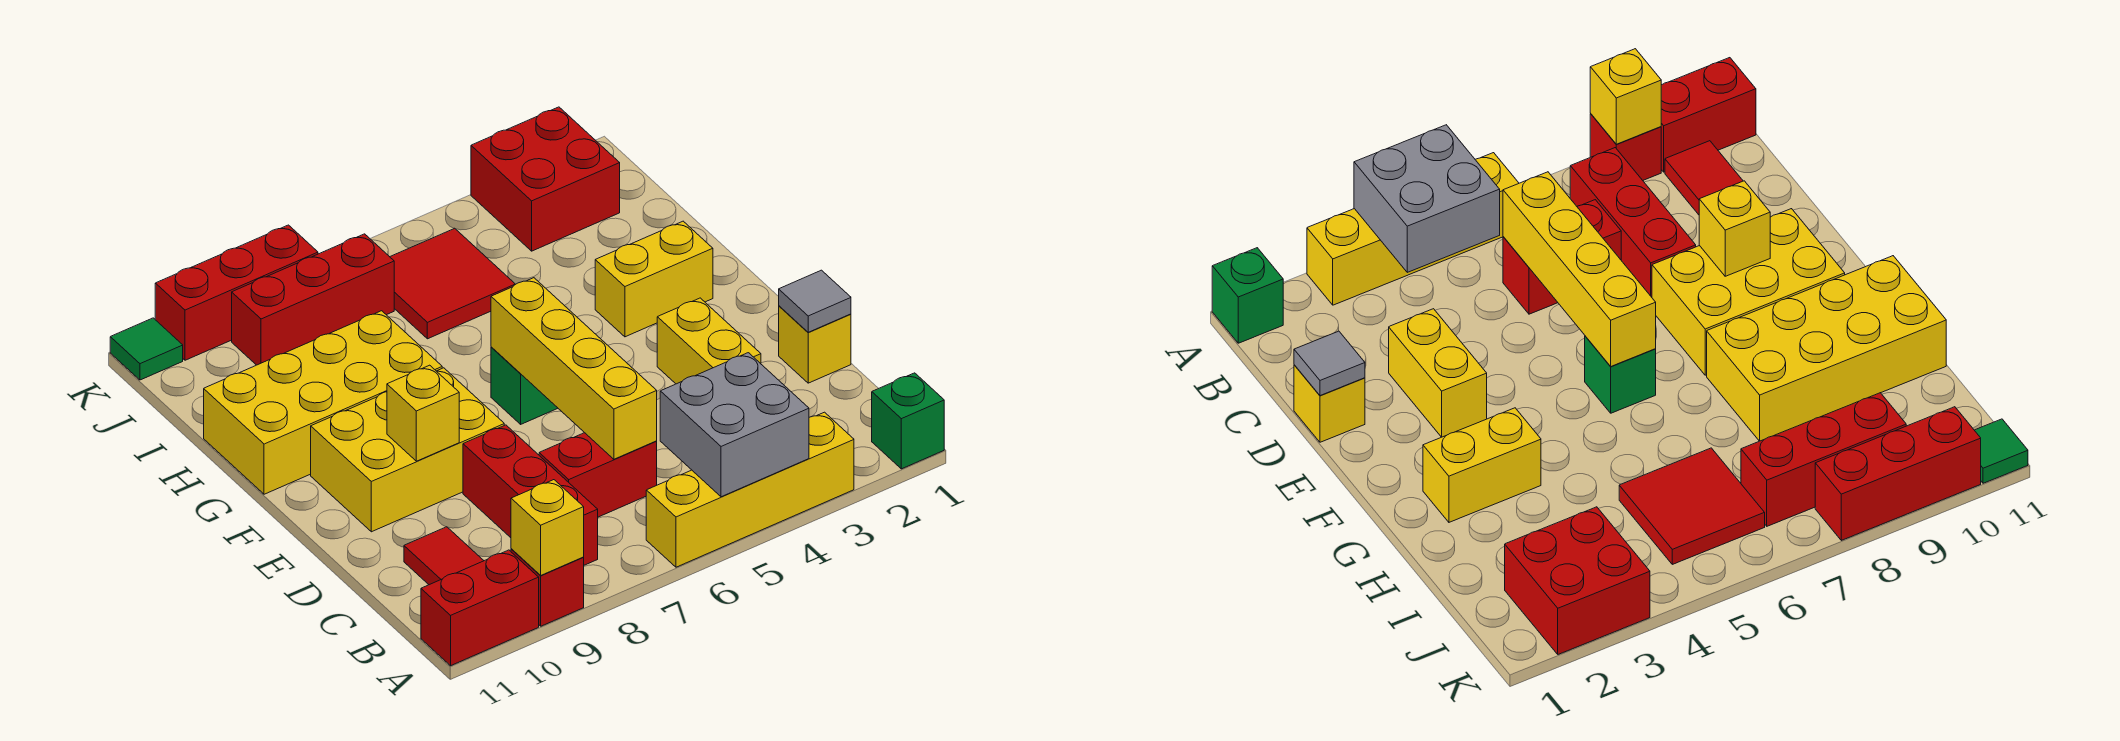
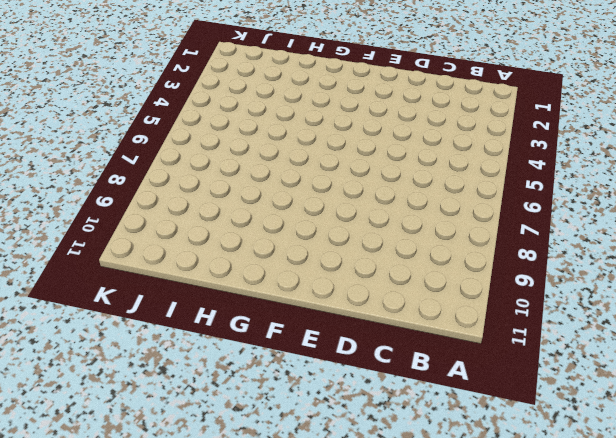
none -> green brick A1 level 1
none -> yellow brick A3:A6 level 1
none -> red brick A9 level 1

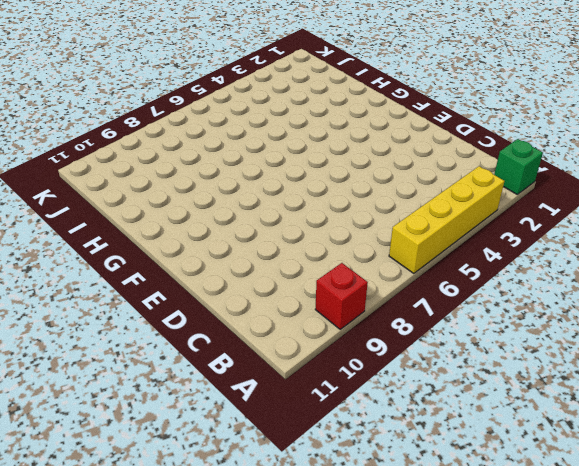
none -> red brick A10:A11 level 1
none -> red brick B8:D8 level 1
none -> red tile B10:C10 level 1

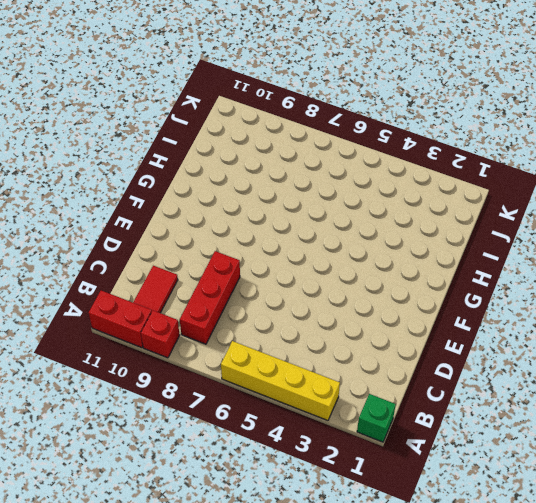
none -> red brick C6:C7 level 1
none -> yellow brick D1 level 1
none -> yellow brick D3:E3 level 1

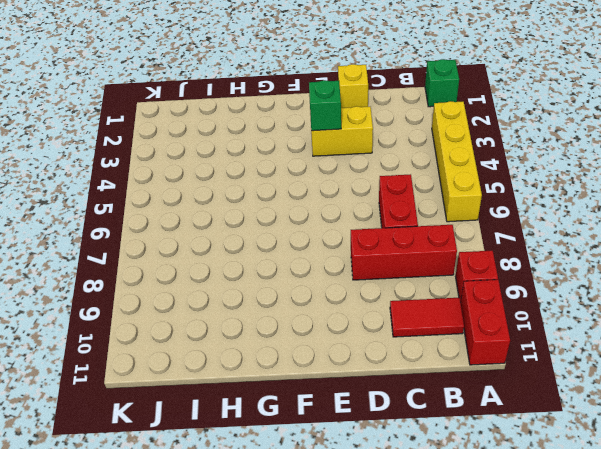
green brick E3 level 2 -> green brick F6 level 1
none -> yellow brick E8:F10 level 1
none -> yellow brick G2:G3 level 1
none -> yellow brick G8:H11 level 1

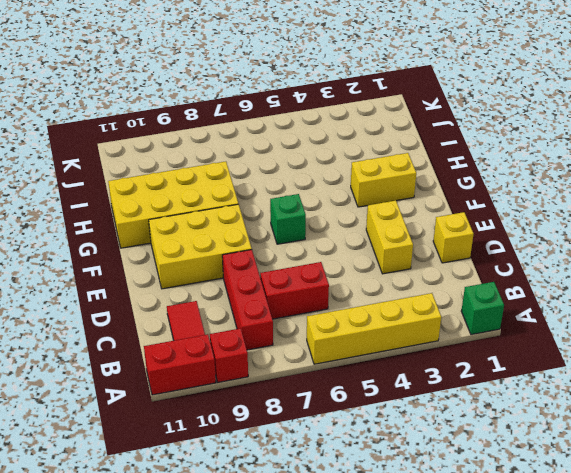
none -> red tile I5:J6 level 1
none -> red brick J2:K3 level 1
none -> red brick J7:J9 level 1

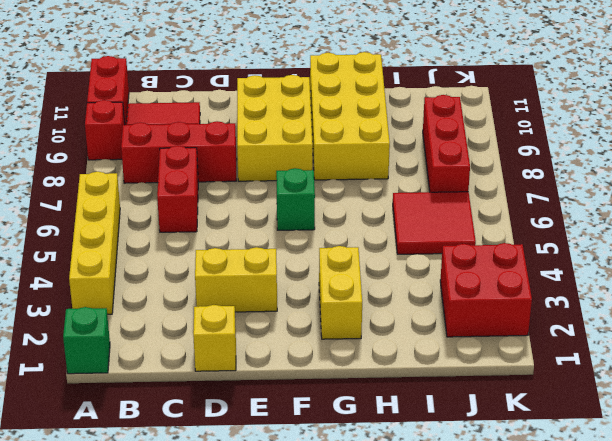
none -> red brick K8:K10 level 1
none -> green tile K11 level 1
none -> grey brick A4:B5 level 2

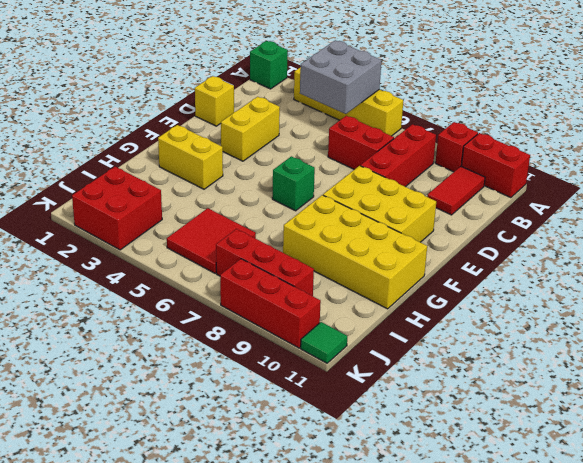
none -> yellow brick A9 level 2
none -> yellow brick C6:F6 level 2
none -> grey tile D1 level 2

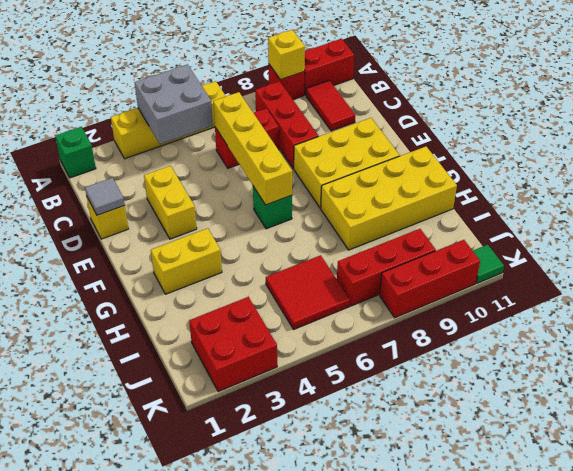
none -> yellow brick E9 level 2

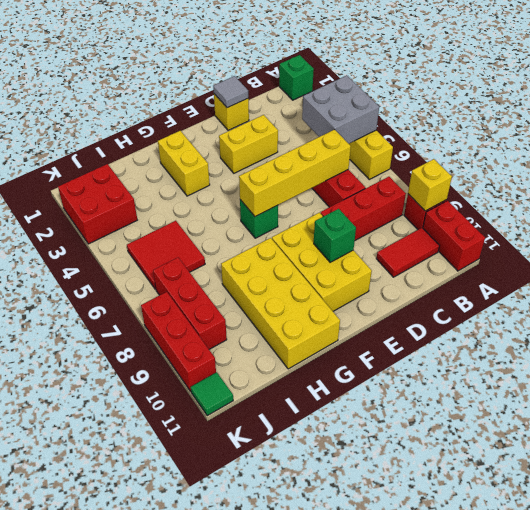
green brick E9 level 2 -> yellow brick E9 level 2

